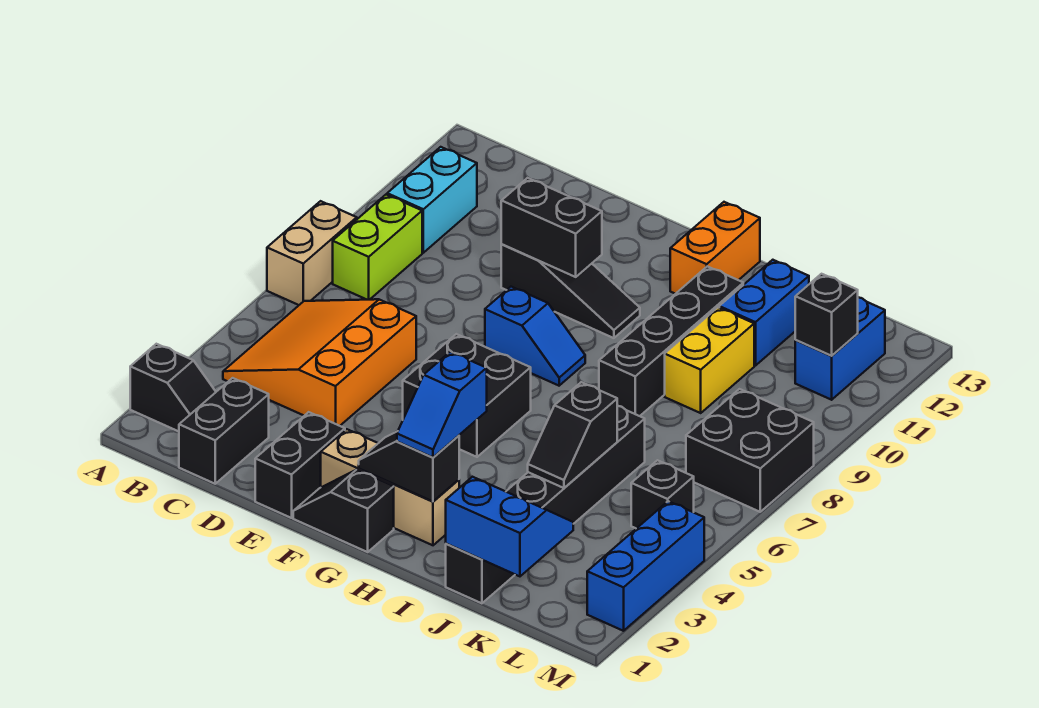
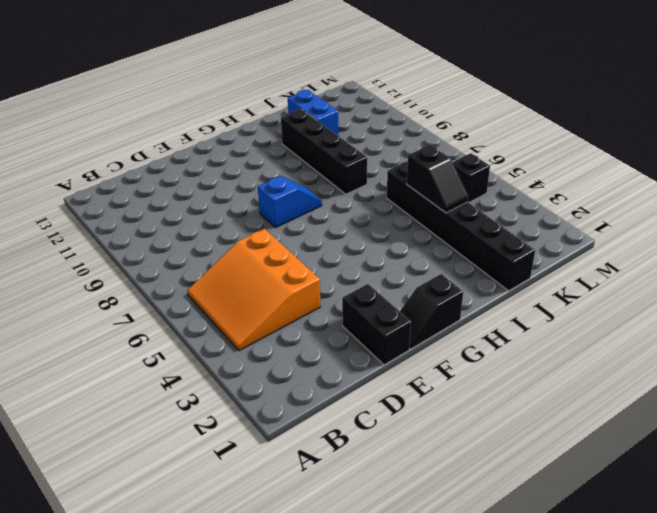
none -> black slope A2:B2 level 1 top A
none -> tan brick A7:A8 level 1
none -> lime brick B8:B9 level 1

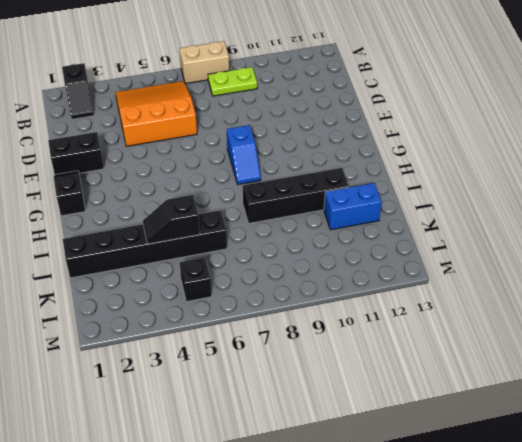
lime plate B8:B9 level 1 -> lime brick B8:B9 level 1
none -> cyan brick B10:B11 level 1
none -> black brick C1:C2 level 1
none -> black slope E10:G10 level 1 top E

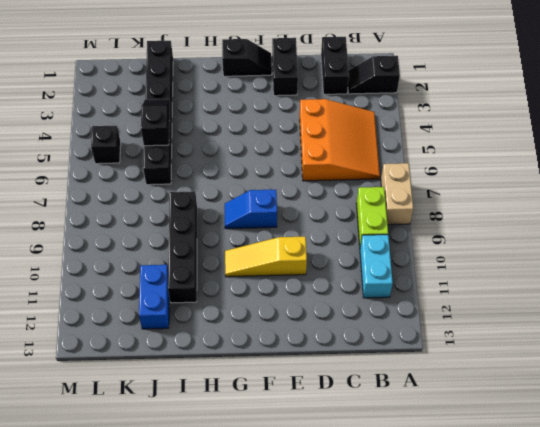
yellow slope E10:G10 level 1 top E -> black slope E10:G10 level 1 top E
none -> tan brick F2:H2 level 1
none -> black brick F5:G6 level 1
none -> orange brick H12:H13 level 1

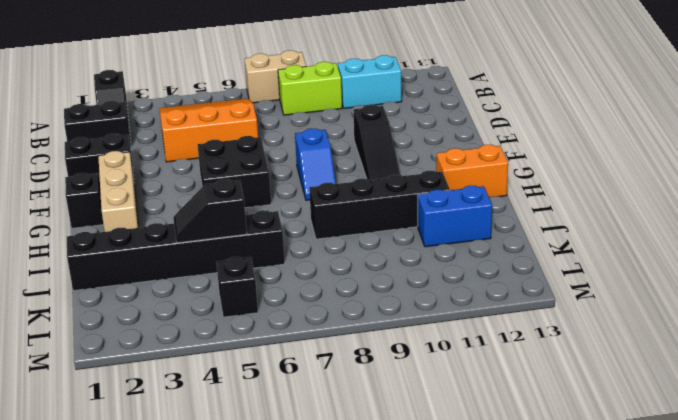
none -> yellow brick J9:J10 level 1
none -> black brick L7:M8 level 1
none -> blue brick L11:L12 level 1

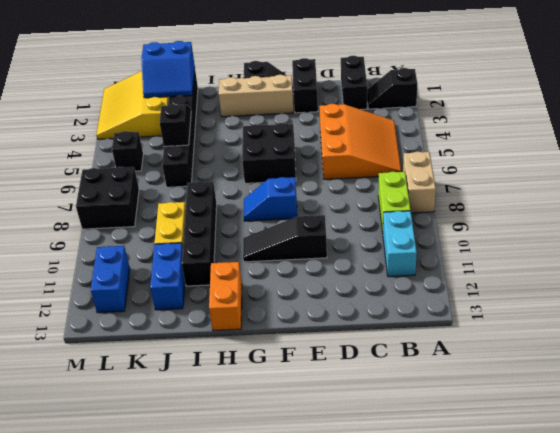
yellow slope K1:M3 level 1 top K -> blue brick M2:M4 level 1
none -> black brick E10:F10 level 2
none -> black slope G2:H2 level 2 top H
none -> black brick L11 level 2

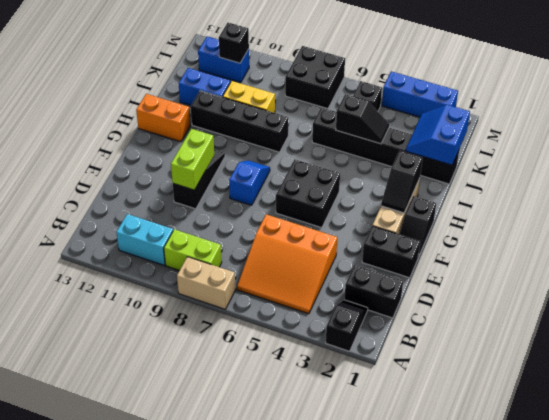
lime brick E10:F10 level 2 -> black brick E10:F10 level 2
none -> blue slope H2:H3 level 3 top 3

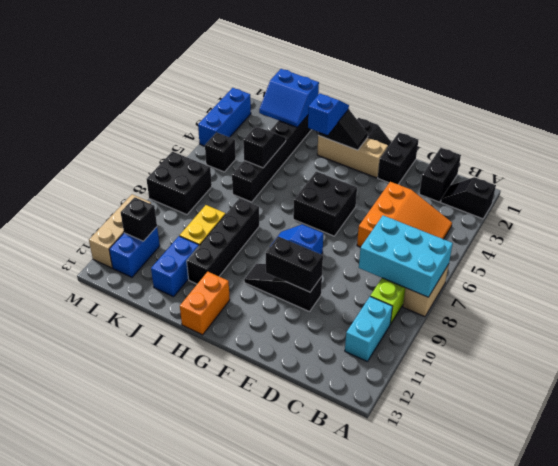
cyan brick A7:C8 level 2 -> none
tan brick M10:M12 level 1 -> none

